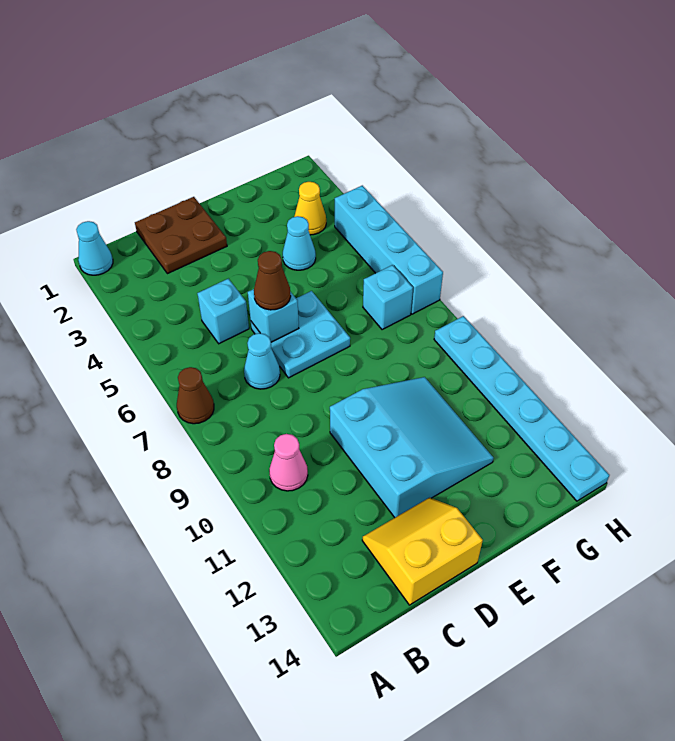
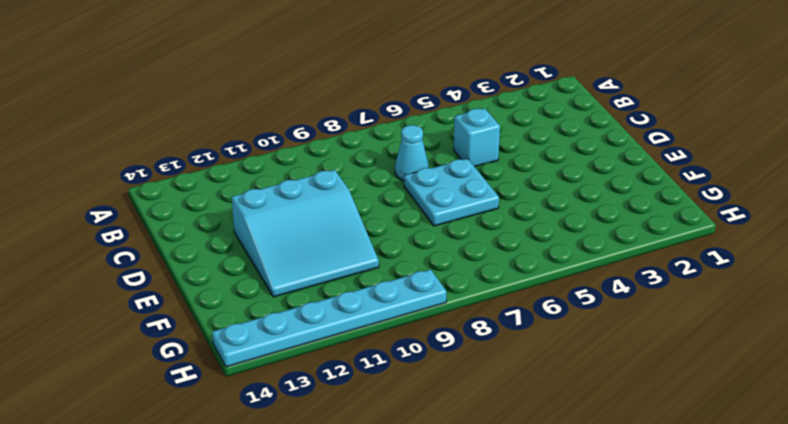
none -> cyan cone A1 level 1
none -> brown cone A7 level 1
none -> pink cone B10 level 1

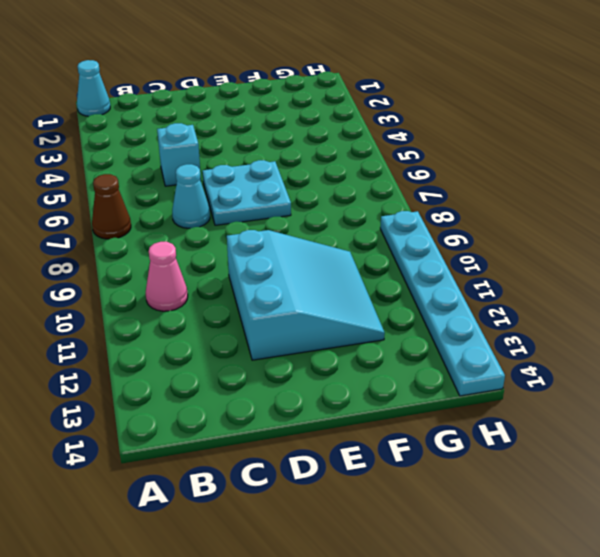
none -> brown plate C1:D2 level 1
none -> yellow slope C13:D14 level 1 top 14
none -> cyan cone F4 level 1

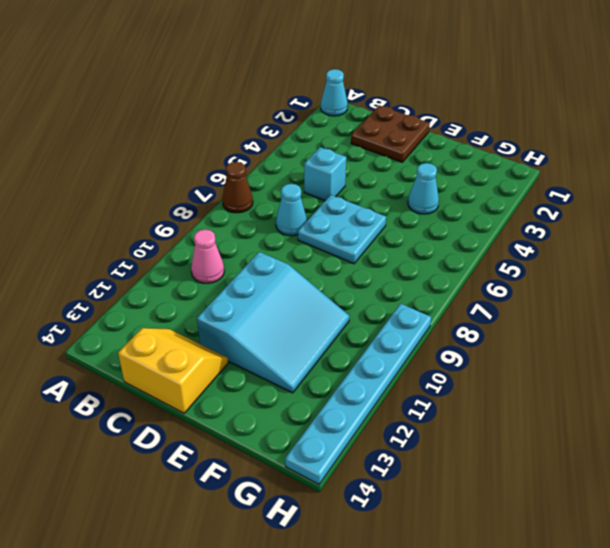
none -> yellow cone G3 level 1
none -> cyan brick G7 level 1
none -> cyan brick H4:H7 level 1

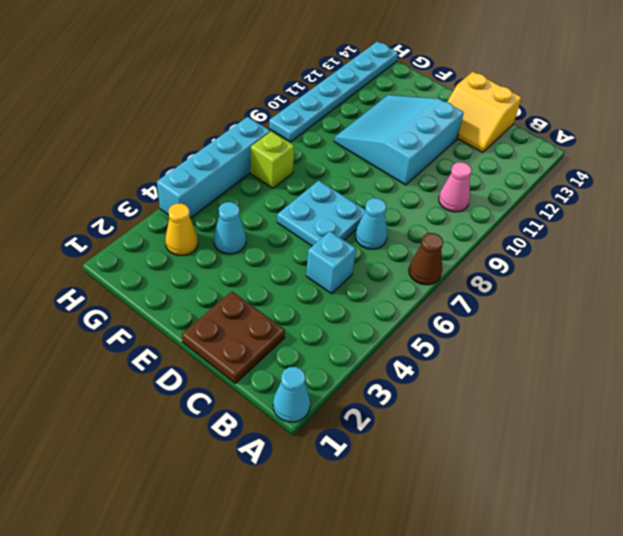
lime brick G7 level 1 -> cyan brick G7 level 1
none -> cyan brick D6 level 2
none -> brown cone D6 level 3

